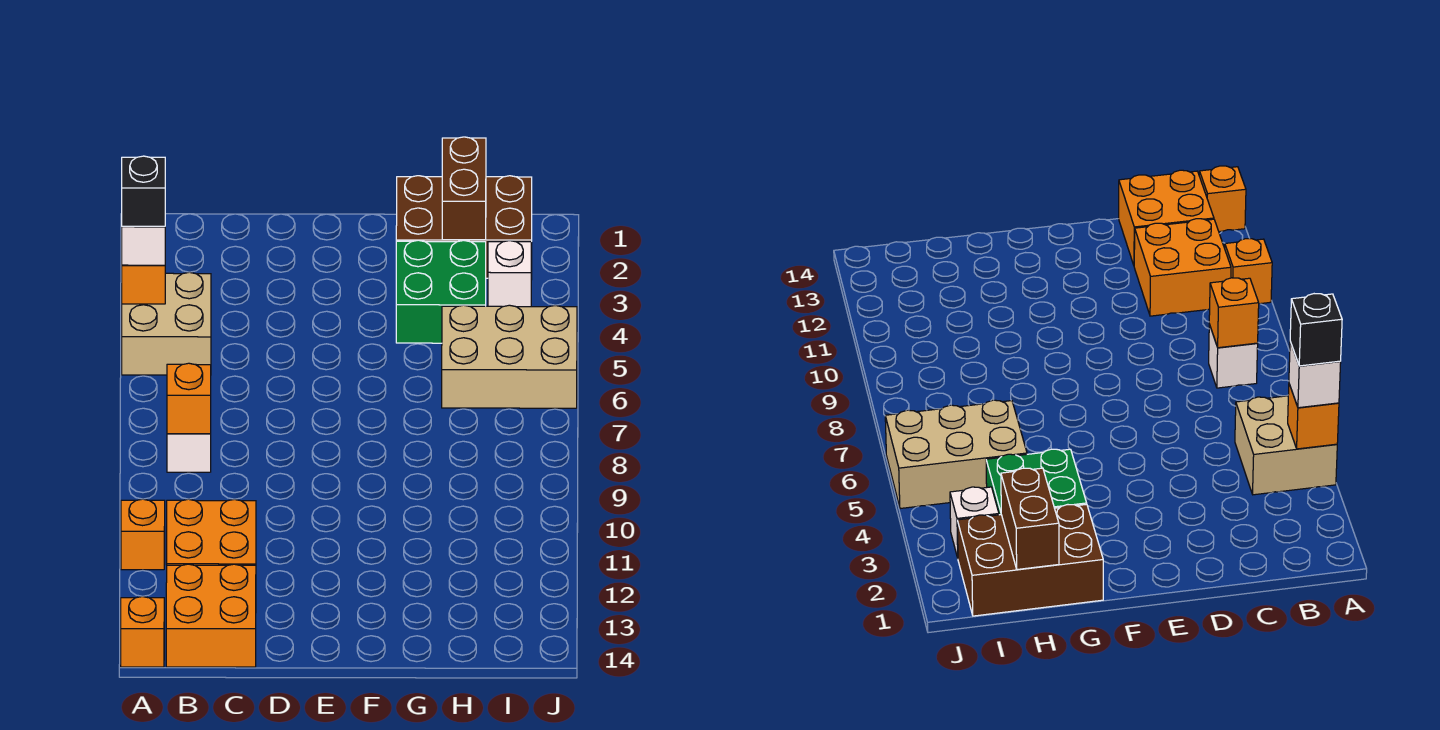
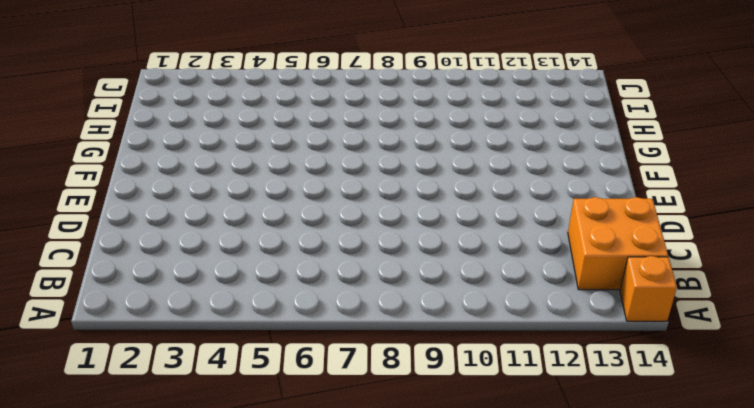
none -> tan brick A4:B5 level 1
none -> orange brick A11 level 1
none -> white brick B8 level 1

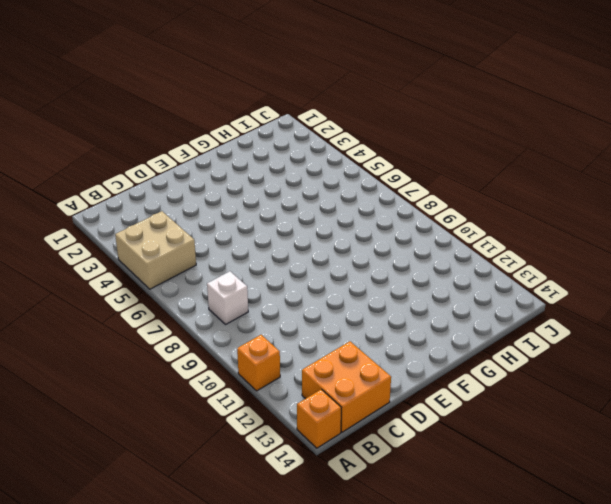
none -> orange brick B11:C12 level 1
none -> brown brick G1:I2 level 1
none -> green brick G3:H4 level 1

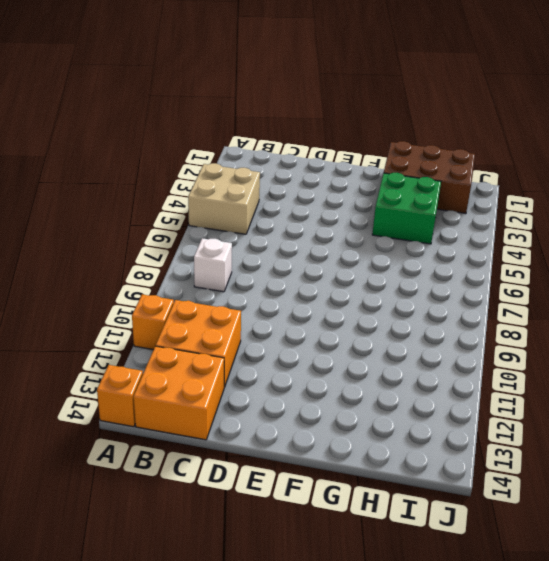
none -> tan brick H5:J6 level 1
none -> white brick I3 level 1
none -> orange brick A4 level 2

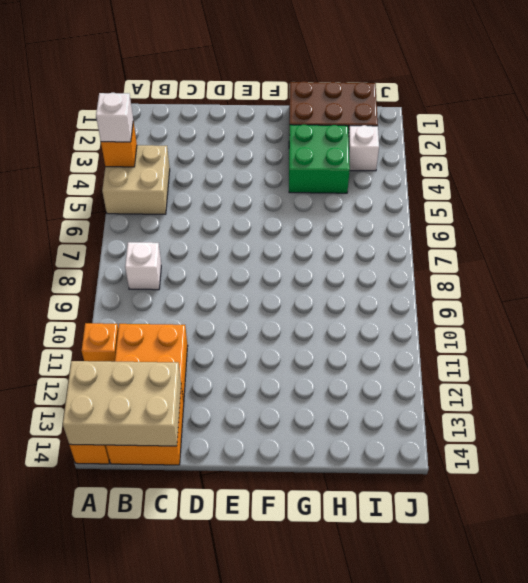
tan brick A13:C14 level 2 -> tan brick H5:J6 level 1
none -> orange brick B8 level 2
none -> brown brick H1:H2 level 2
none -> black brick A4 level 4

